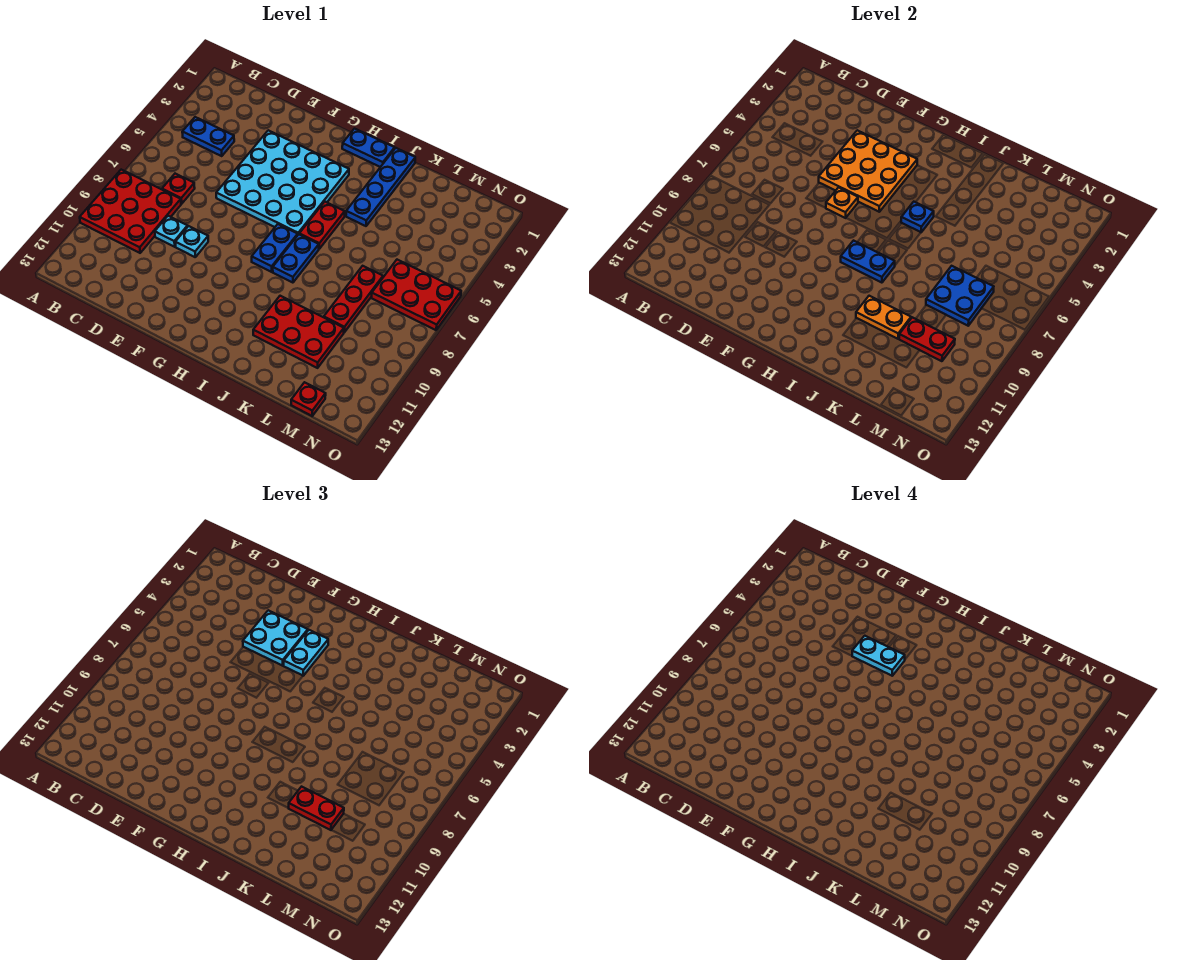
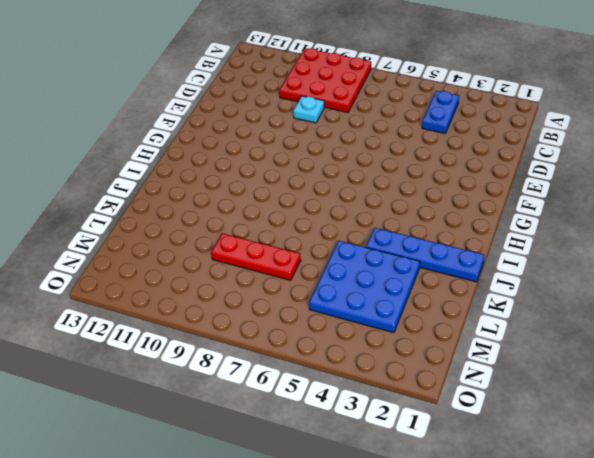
blue plate K3:M5 level 1 -> none
none -> red plate C7 level 1
none -> cyan plate E3:H6 level 1
none -> cyan plate E9 level 1

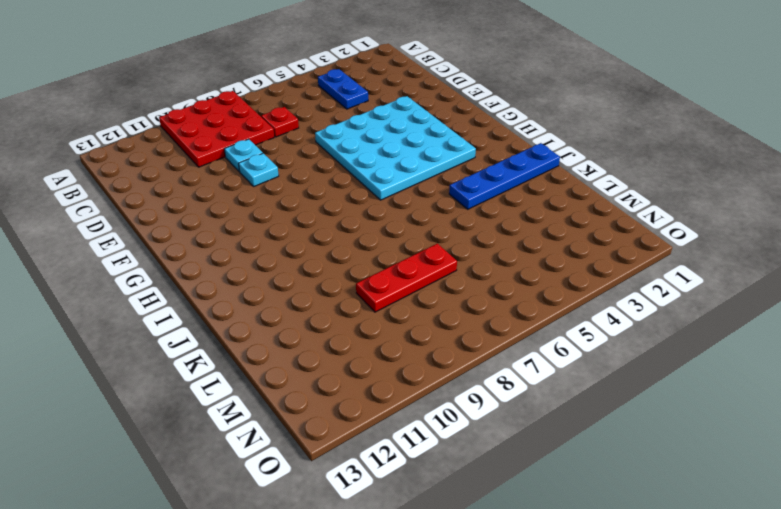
none -> blue plate H1:I1 level 1
none -> blue plate H7:H8 level 1
none -> red plate I5:I6 level 1

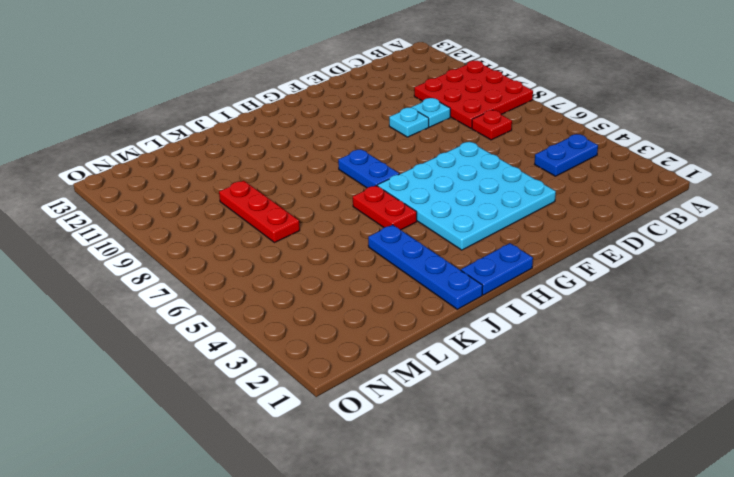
none -> blue plate I7:I8 level 1
none -> red plate J10:L11 level 1
none -> red plate M6:O7 level 1

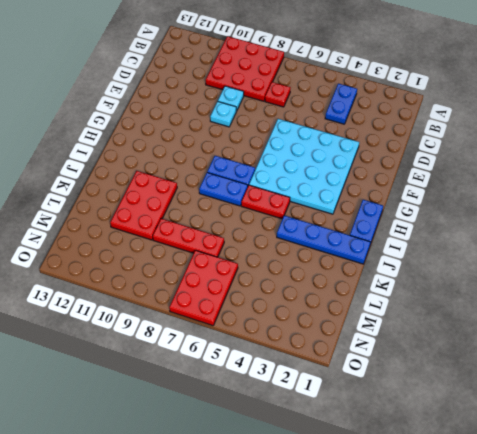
none -> red plate M13 level 1
none -> orange plate E3:G5 level 2
none -> orange plate F6 level 2

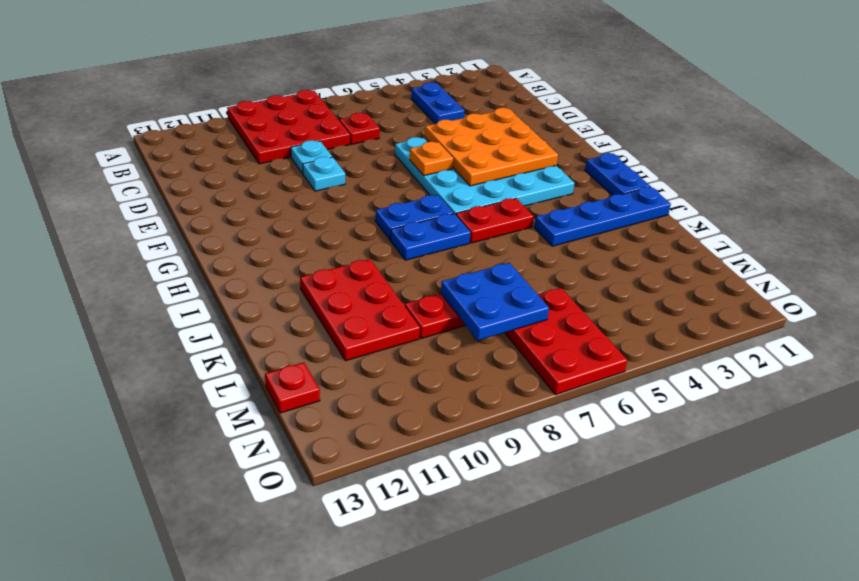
none -> blue plate H8:I8 level 2
none -> blue plate I5 level 2
none -> orange plate J10:K10 level 2

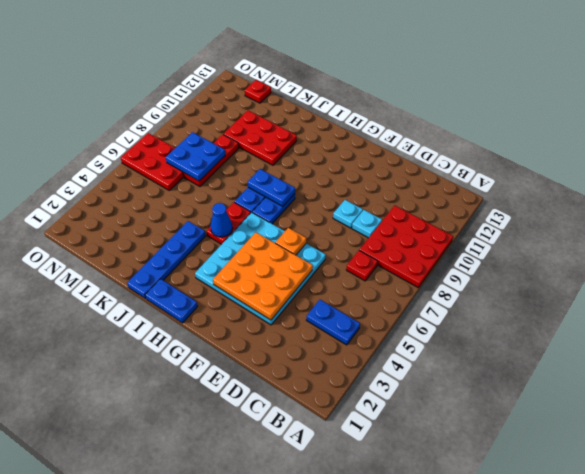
blue cone I5 level 2 -> blue plate I5 level 2
none -> orange plate J10:K10 level 2
none -> red plate L10:M10 level 2
none -> cyan plate E3:F4 level 3

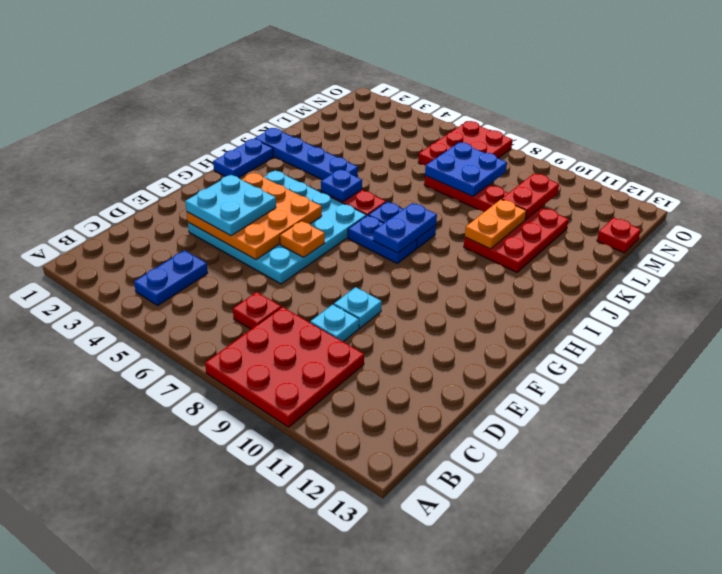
none -> cyan plate G3:G4 level 3
none -> red plate K10:L10 level 3
none -> cyan plate F4:G4 level 4

